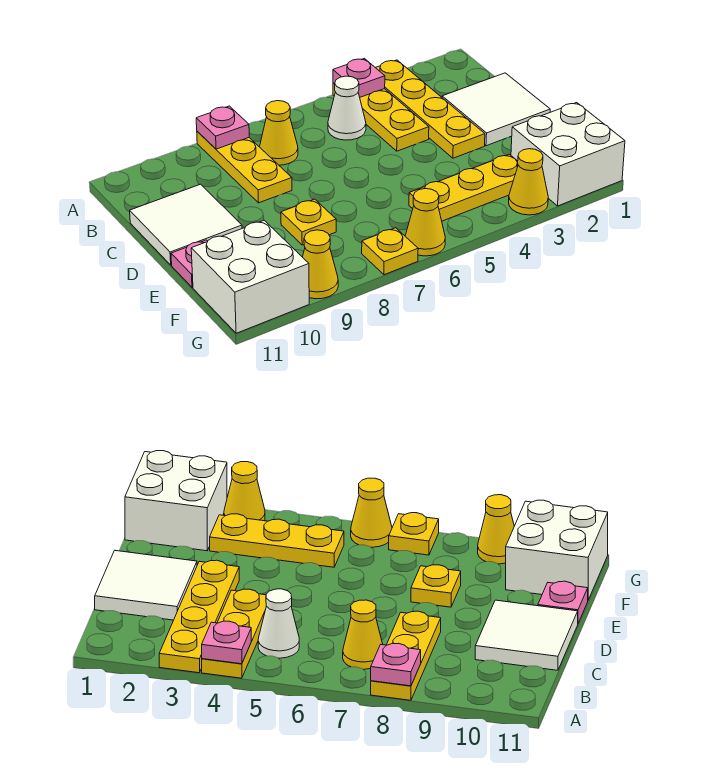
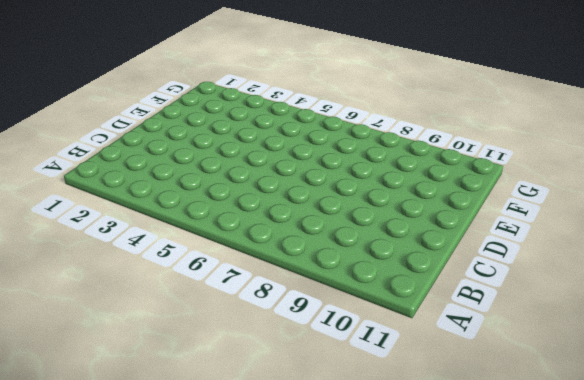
none -> yellow plate A3:D3 level 1
none -> yellow plate A4:C4 level 1
none -> yellow plate A8:C8 level 1

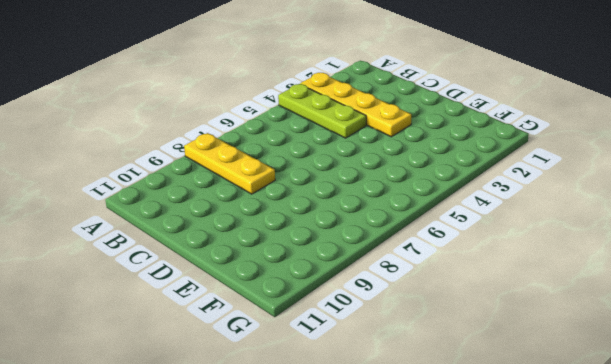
lime plate A4:C4 level 1 -> yellow plate A4:C4 level 1
none -> white cone B5 level 1
none -> yellow cone B7 level 1
none -> white tile C1:D2 level 1

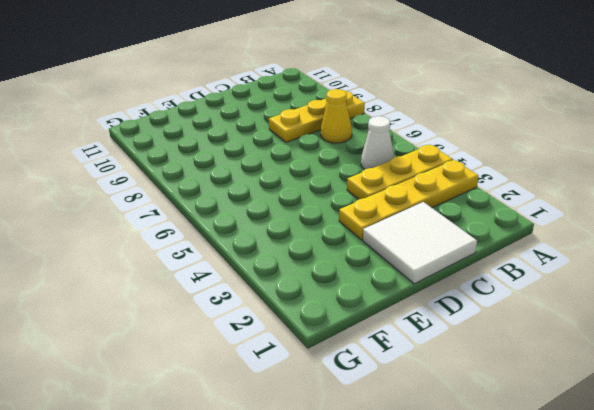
none -> white tile C10:D11 level 1
none -> yellow plate E8 level 1
none -> pink plate E11 level 1

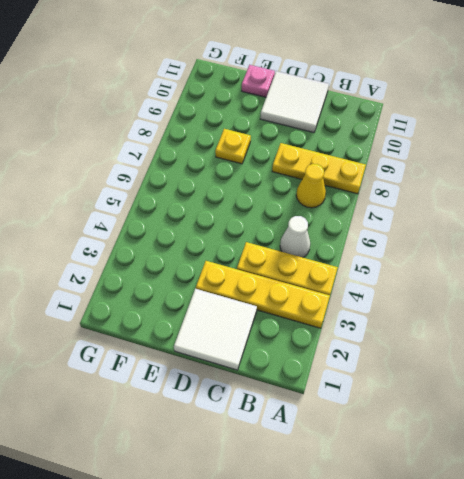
none -> white brick F1:G2 level 1
none -> yellow plate F3:F5 level 1
none -> white brick F10:G11 level 1

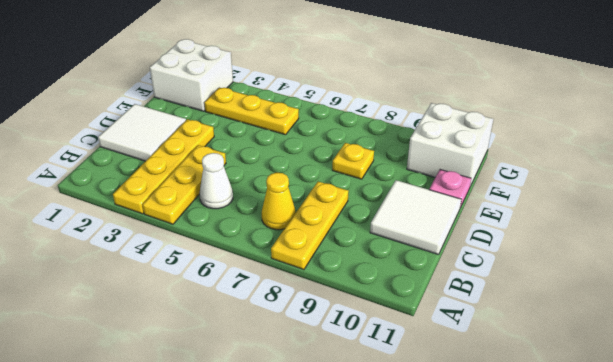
none -> yellow cone G3 level 1
none -> yellow cone G6 level 1
none -> yellow plate G7 level 1

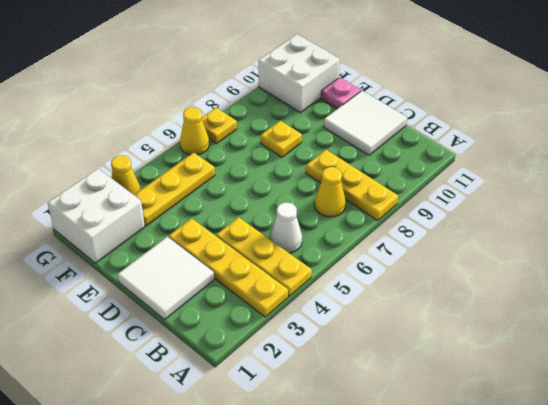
none -> yellow cone G9 level 1
none -> pink plate A4 level 2
none -> pink plate A8 level 2

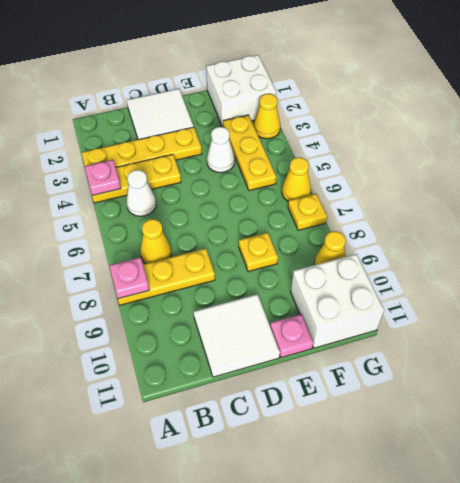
white cone E4 level 1 -> none

